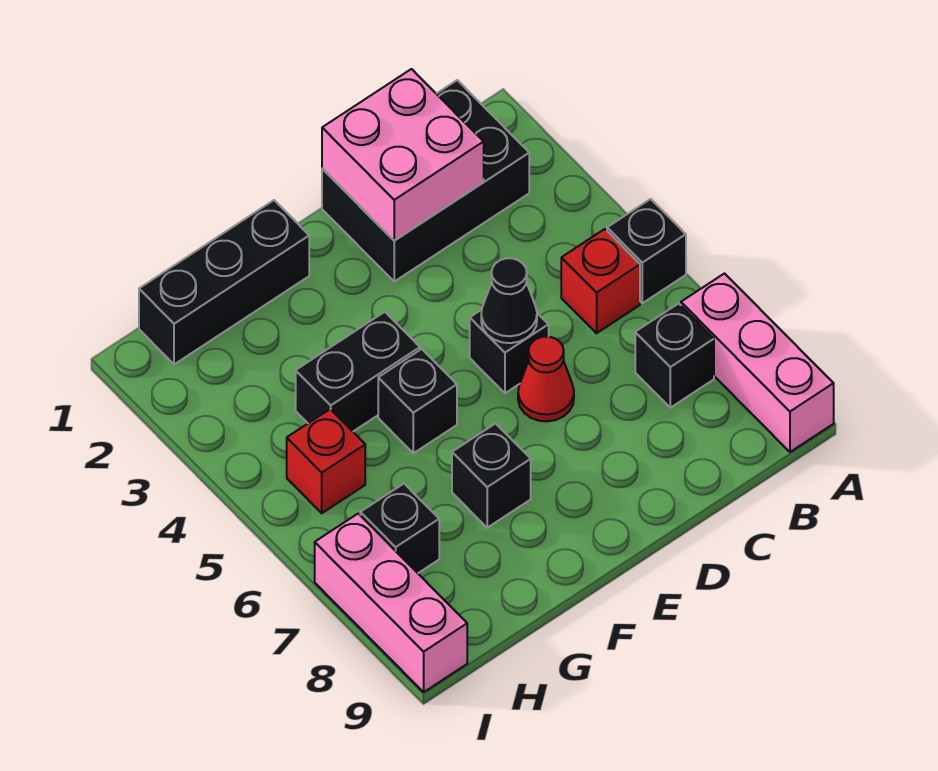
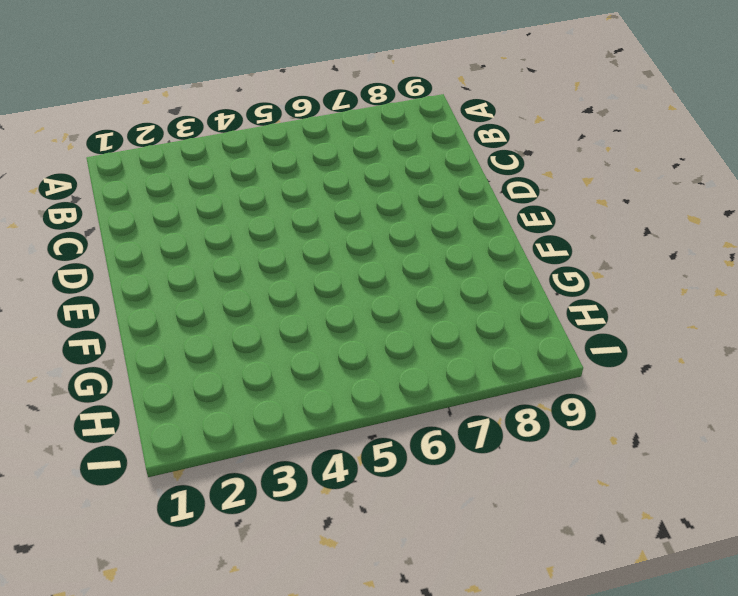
none -> black brick A5 level 1
none -> pink brick A7:A9 level 1
none -> black brick B1:D2 level 1

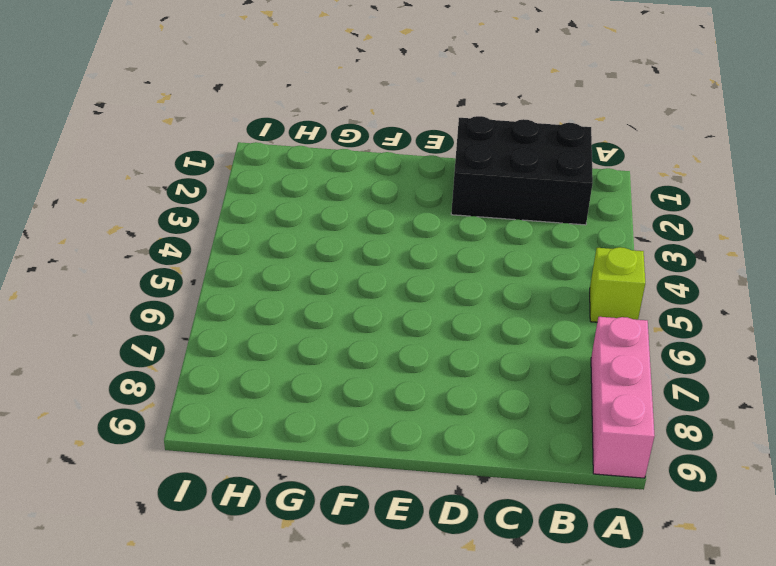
lime brick A5 level 1 -> black brick A5 level 1
none -> red brick B5 level 1
none -> black brick B7 level 1
none -> black brick D5 level 1

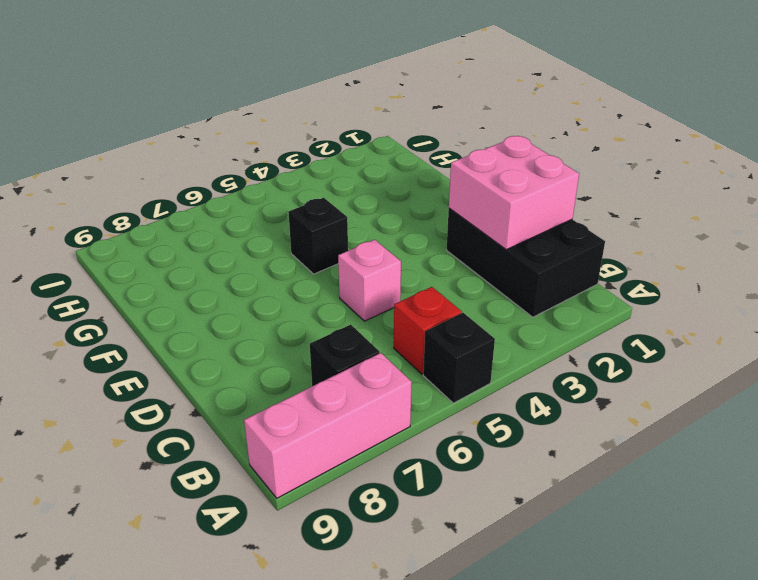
pink brick D5 level 1 -> black brick D5 level 1
none -> red cone D6 level 1
none -> black brick F1:H1 level 1
none -> black brick F4:G4 level 1

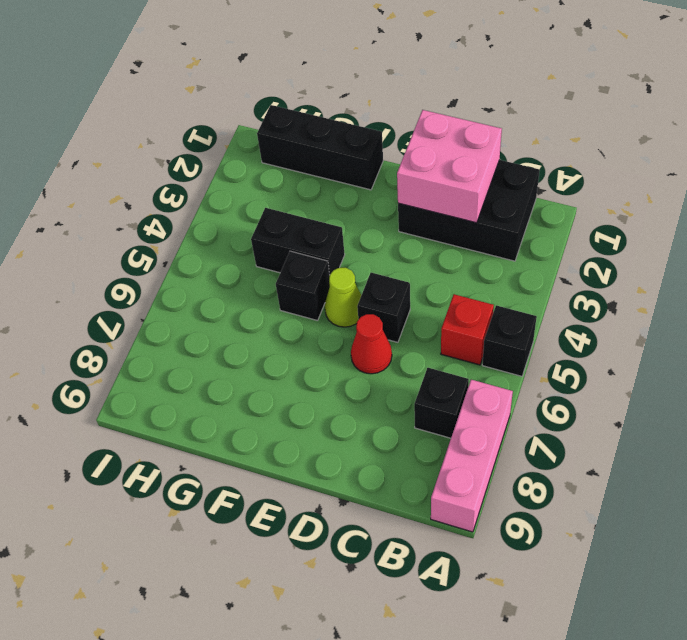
lime cone E5 level 1 -> none
none -> black brick F7 level 1
none -> red brick H5 level 1
none -> black brick H7 level 1

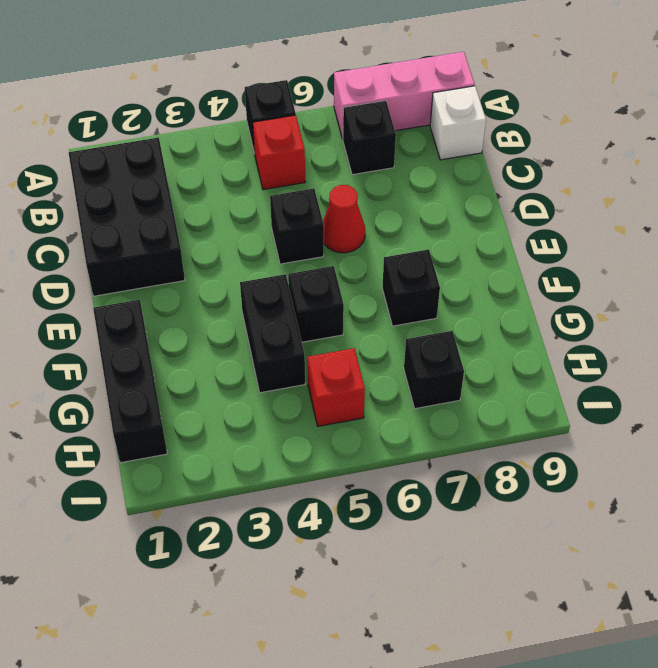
white brick B9 level 1 -> none
none -> pink brick I7:I9 level 1
none -> pink brick C1:D2 level 2
none -> black cone D5 level 2

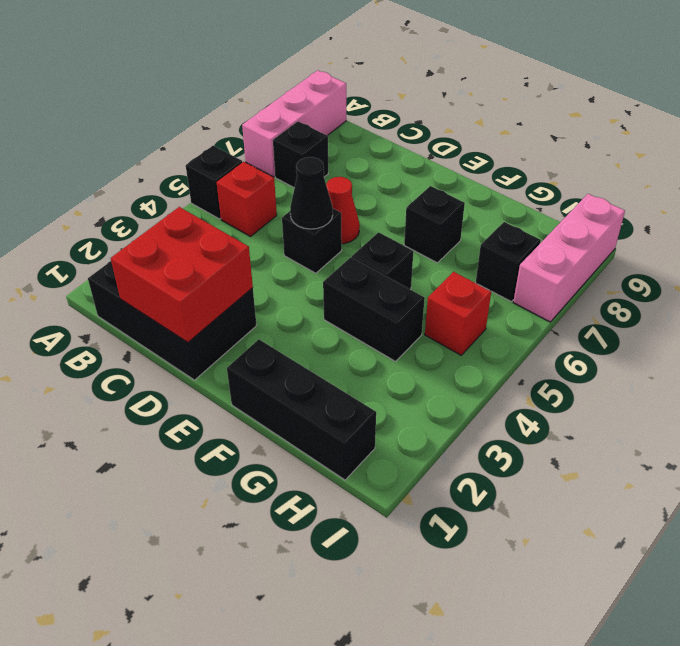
red brick C1:D2 level 2 -> pink brick C1:D2 level 2

